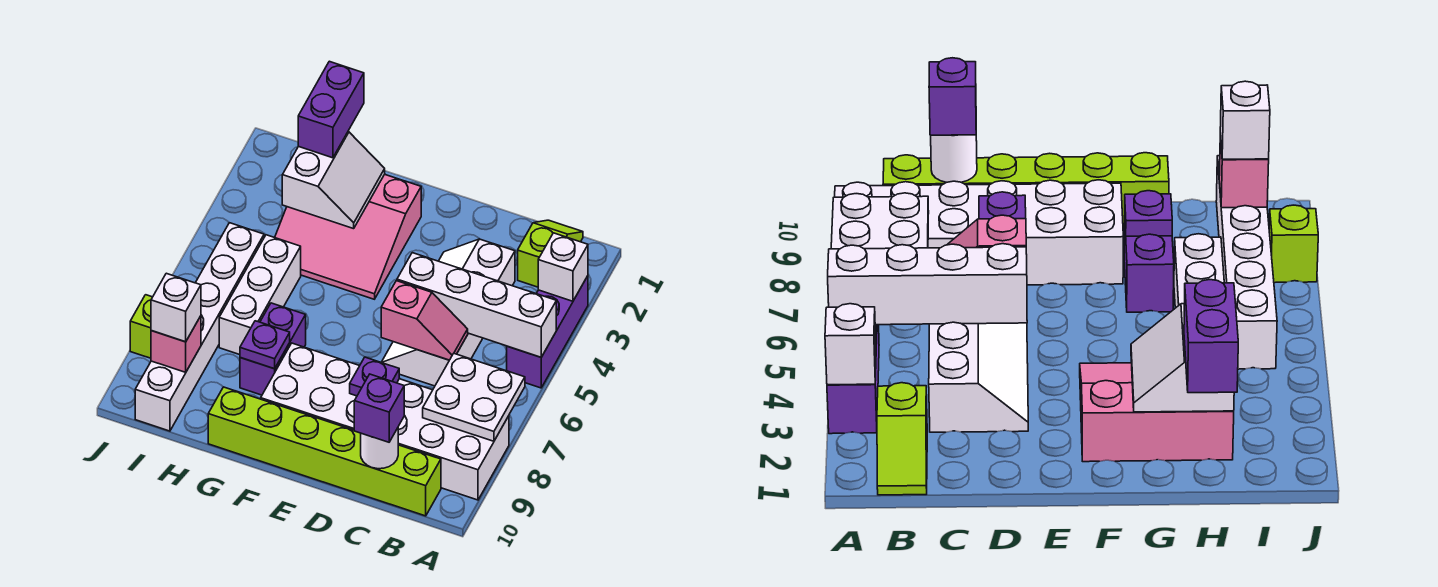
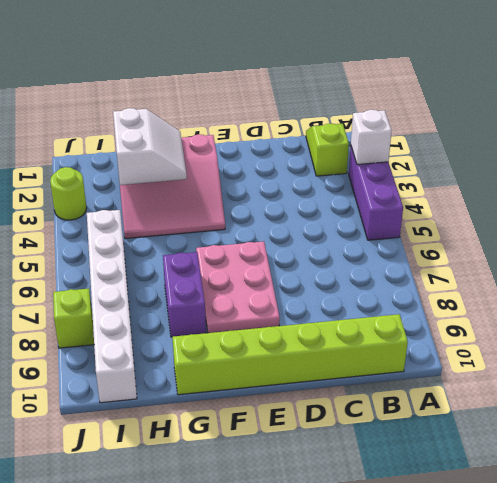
pink plate E6:F8 level 1 -> white brick A8:F9 level 1
lime round brick J3 level 1 -> none
none -> white slope C3:D6 level 1 top C
none -> white brick H5:H7 level 1
none -> white brick A5:D5 level 2

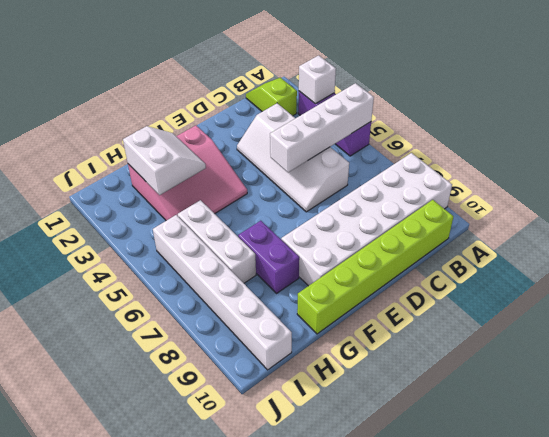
none -> lime brick J8 level 1
none -> white plate A7:B8 level 2
none -> pink slope C6:D6 level 2 top D

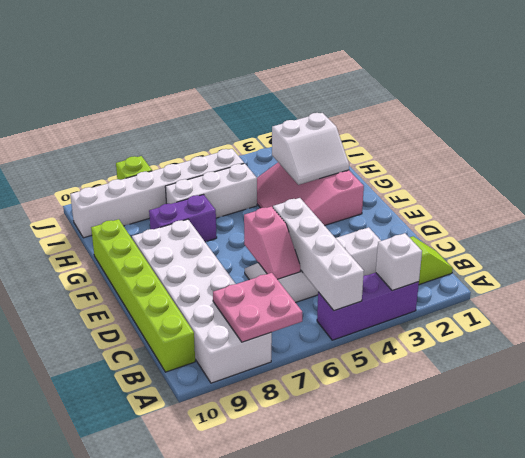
pink plate A7:B8 level 2 -> white plate A7:B8 level 2
none -> white round brick C10 level 2
none -> purple plate D8 level 2
none -> purple plate G8 level 2

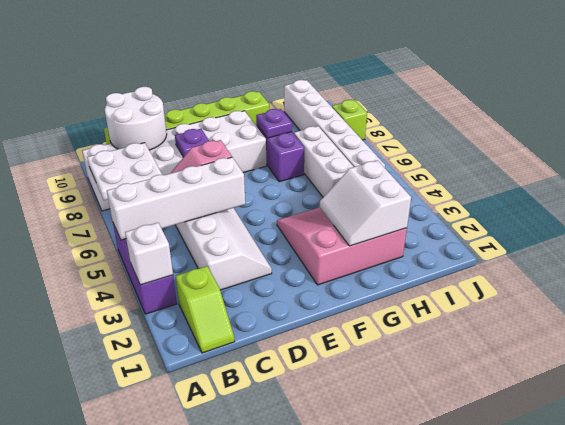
white round brick B9:C10 level 2 -> white round brick C10 level 2
none -> pink brick I9 level 2
none -> purple brick C10 level 3
none -> purple brick H1:H2 level 3

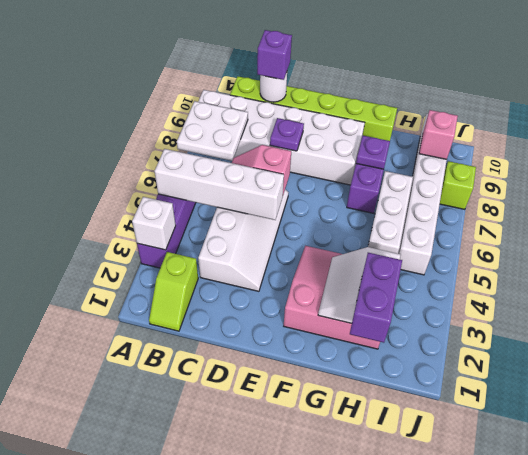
none -> white brick I9 level 3

